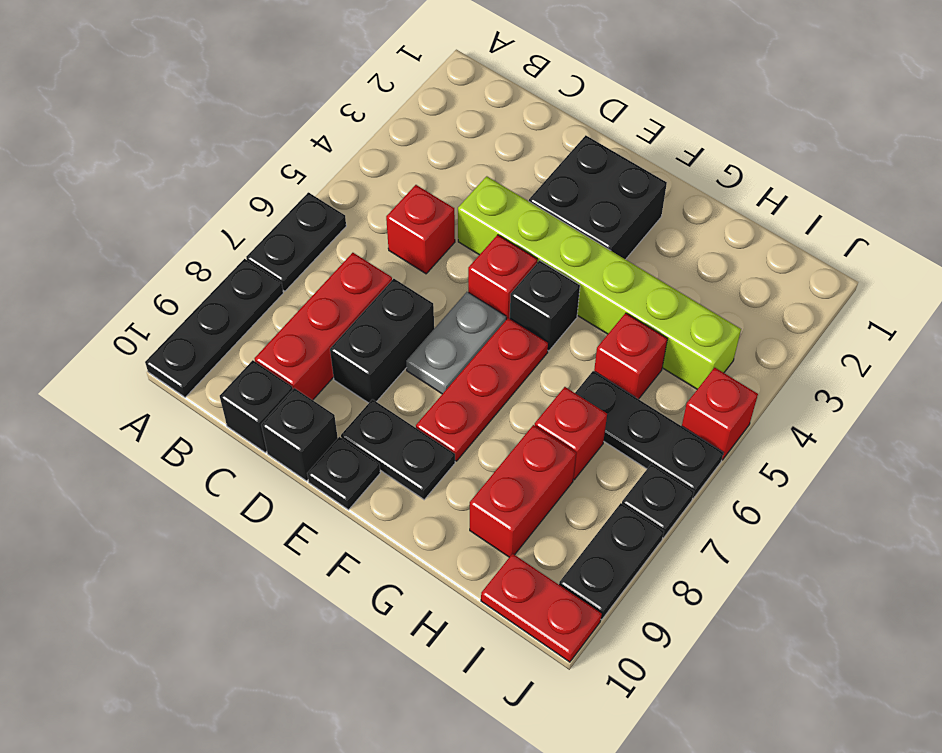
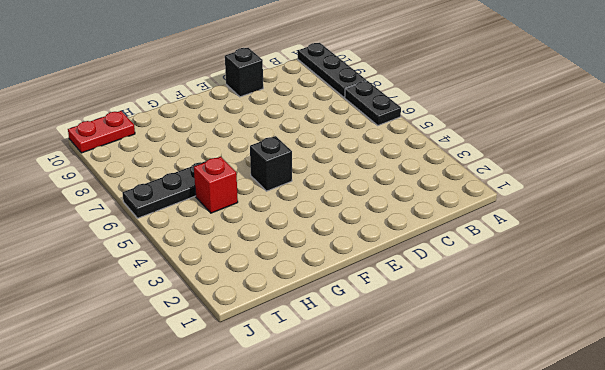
none -> red brick C5 level 1
none -> red brick C7:C9 level 1
none -> black brick C10 level 1

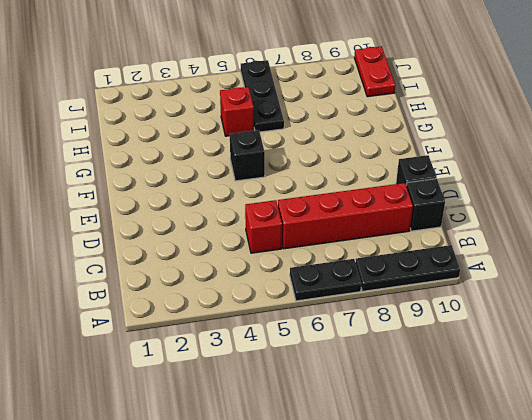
red brick C6:C9 level 1 -> red brick C7:C9 level 1
none -> lime brick D4:I4 level 1
none -> black brick D7:D8 level 1
none -> black brick E2:F3 level 1

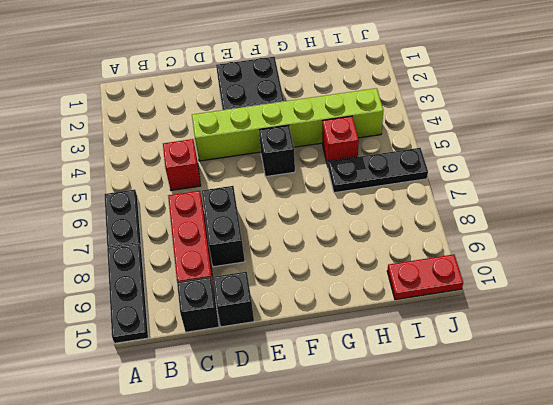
none -> red brick E5 level 1
none -> grey plate E6:E7 level 1
none -> black plate E9:F9 level 1

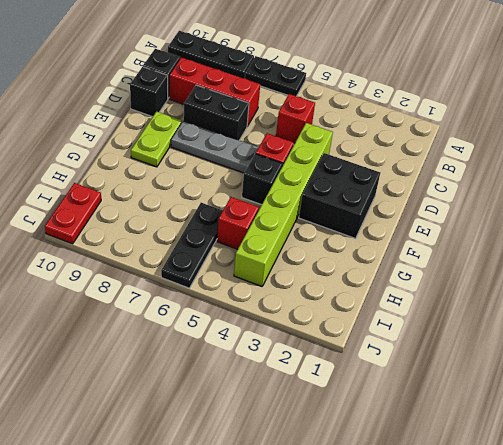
grey plate E6:E8 level 1 -> grey plate E6:E7 level 1
lime plate E9:F9 level 1 -> black plate E9:F9 level 1
none -> black plate E10 level 1
none -> red plate F6:F8 level 1
none -> red brick H7 level 1

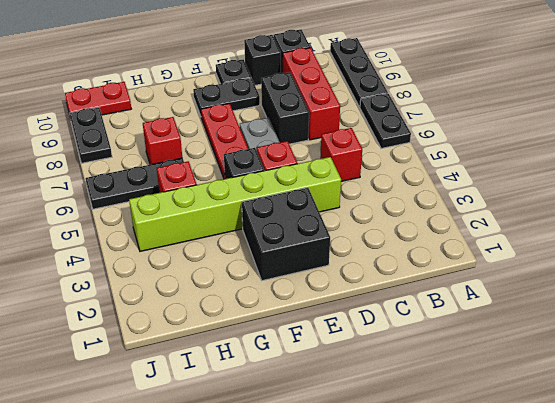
none -> red brick H8:H9 level 1
none -> red brick J5 level 1
none -> black plate J7 level 1

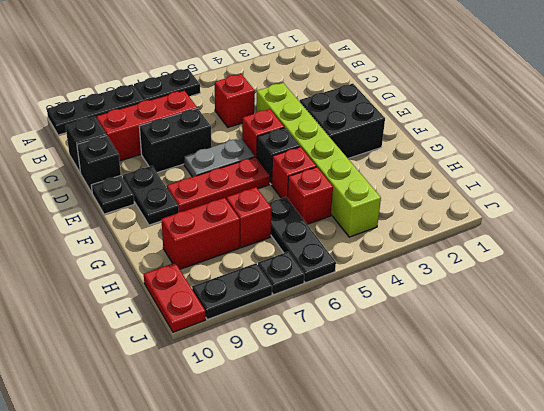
red brick G5 level 1 -> red brick J5 level 1

